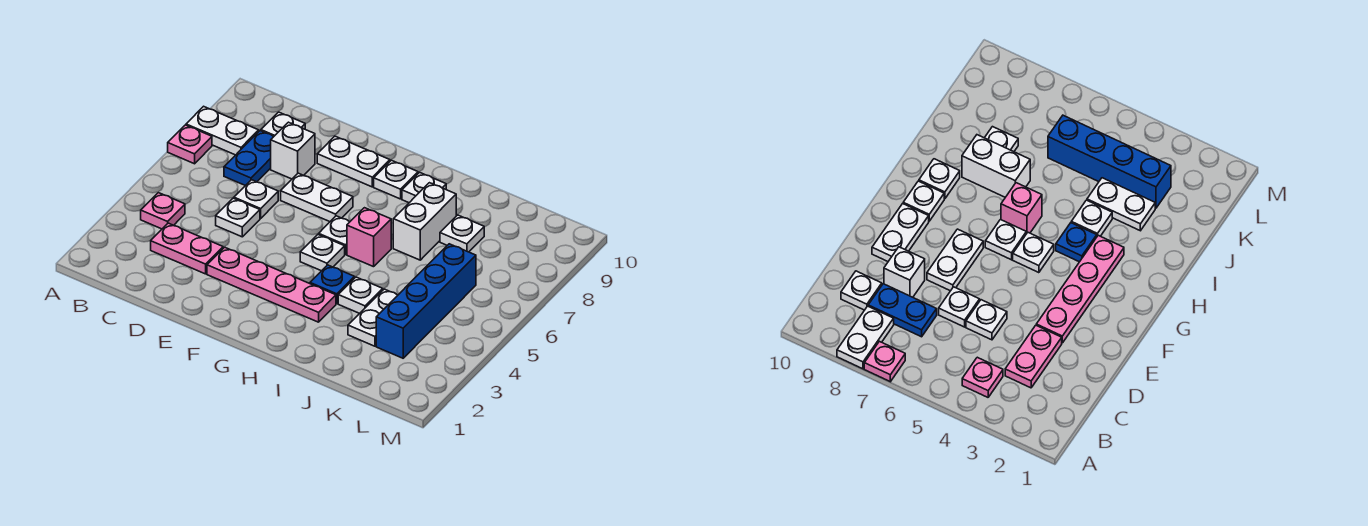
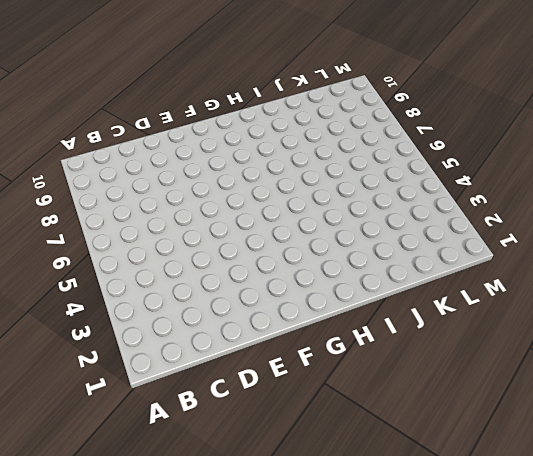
none -> pink plate A7 level 1
none -> white plate A8:B8 level 1
none -> pink plate B4 level 1

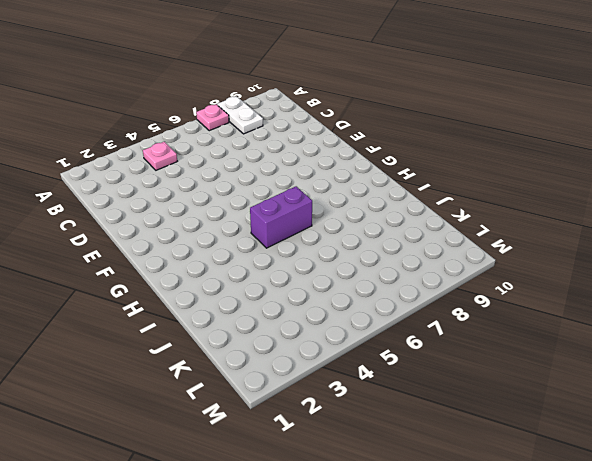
purple brick H5:H6 level 1 -> pink brick H6 level 1
none -> pink plate C3:D3 level 1
none -> blue plate C7:C8 level 1
none -> white plate C9 level 1

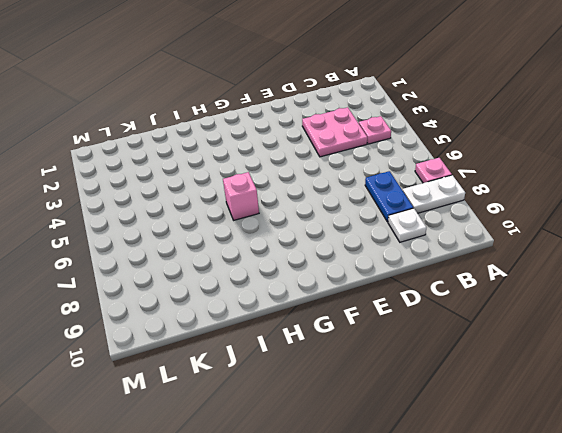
pink plate C3:D4 level 1 -> pink plate C3:D3 level 1
none -> white plate D5 level 1
none -> white plate D6 level 1
none -> white brick D8 level 1

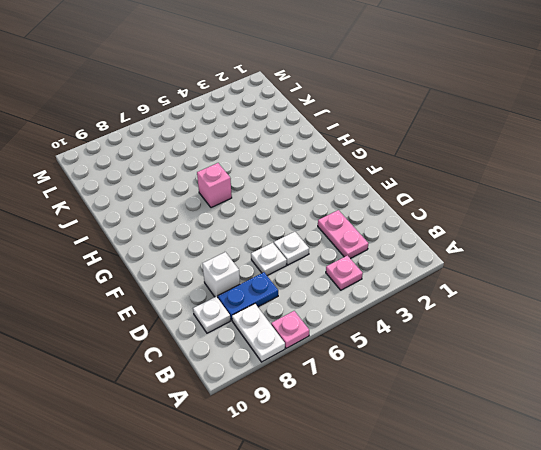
none -> pink plate E3:H3 level 1
none -> white plate E7:F7 level 1
none -> white plate E9:F9 level 1

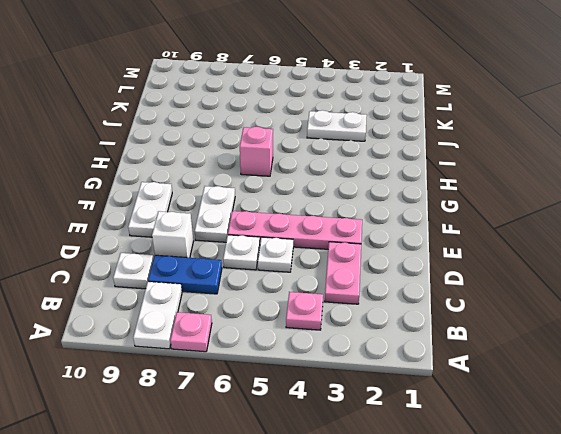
pink plate E3:E6 level 1 -> pink plate E3:H3 level 1
none -> white plate G5 level 1
none -> white plate G6 level 1
none -> white plate G9 level 1

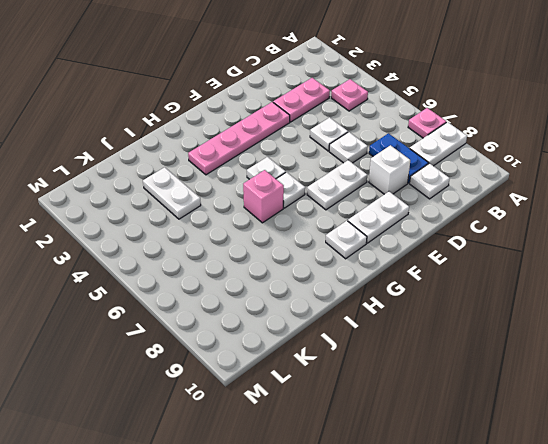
none -> blue plate H4 level 1
none -> white plate H9 level 1
none -> white plate I4 level 1

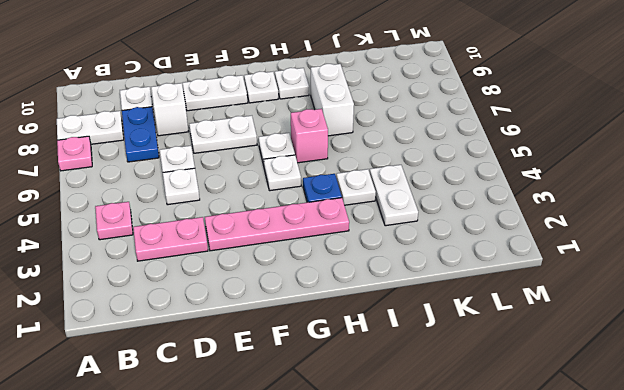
none -> white plate J8 level 1
none -> blue brick K3:K6 level 1

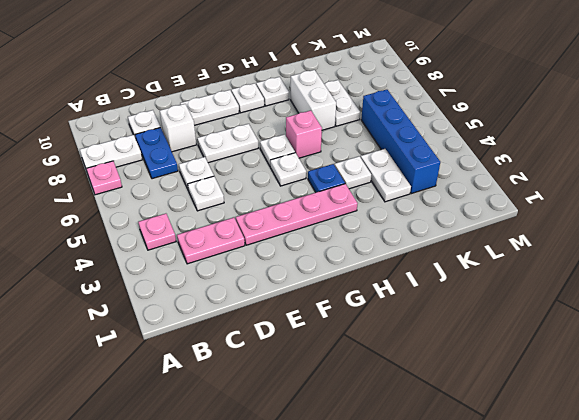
white plate J7:J8 level 1 -> white plate J8 level 1

